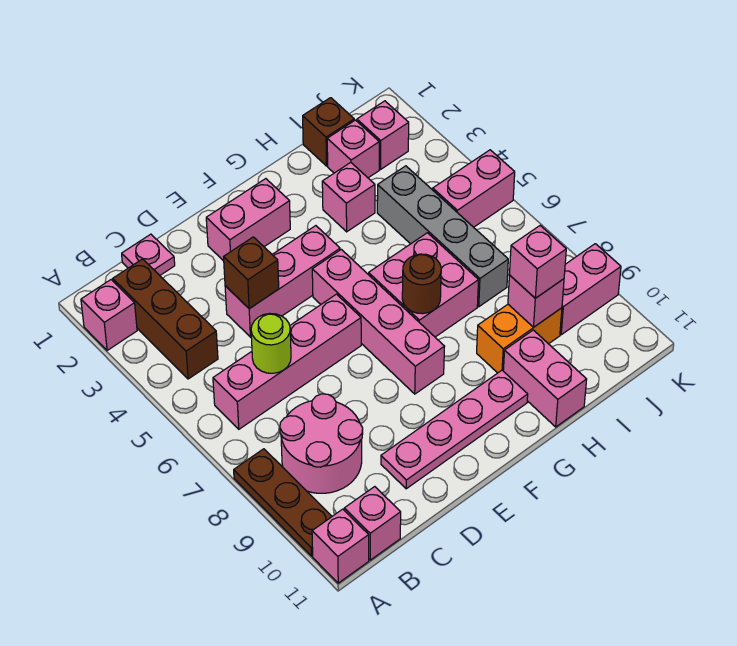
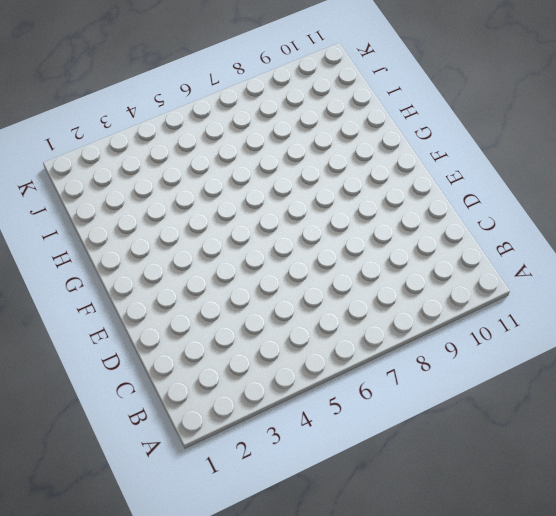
none -> pink brick A2 level 1
none -> brown plate A8:A10 level 1
none -> pink brick A11 level 1

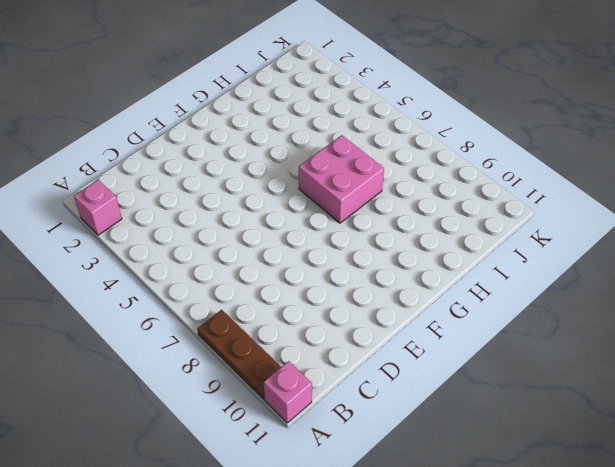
none -> brown brick B2:B4 level 1
none -> pink brick B6:E6 level 1
none -> pink round brick B8:C9 level 1

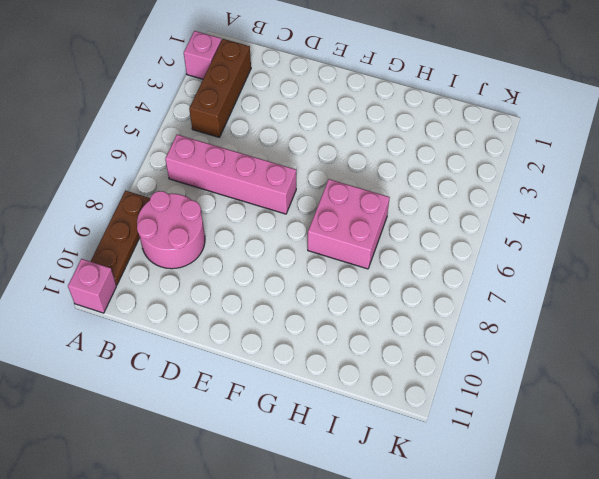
none -> pink brick B11 level 1
none -> pink plate C1 level 1
none -> pink brick D4:F4 level 1

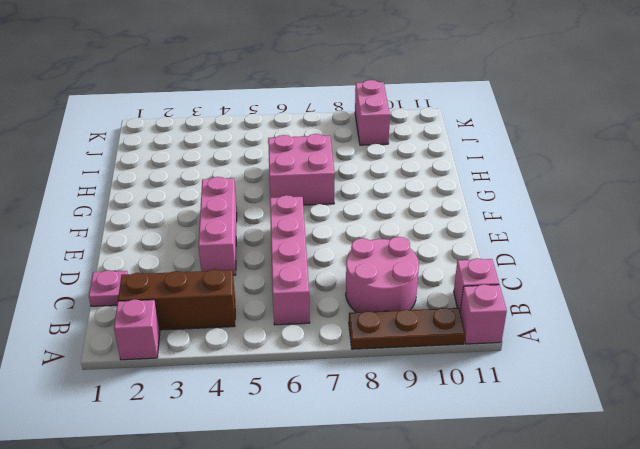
none -> pink plate D10:G10 level 1
none -> pink brick E2:F2 level 1
none -> pink brick F5:F8 level 1

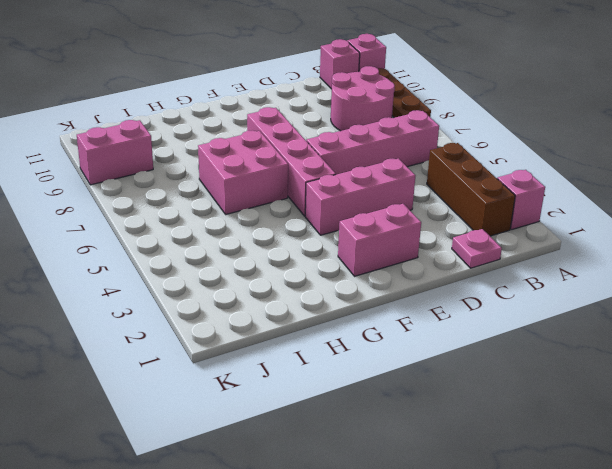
none -> pink plate D10:G10 level 1
none -> pink brick H3 level 1
none -> orange brick H9:I9 level 1

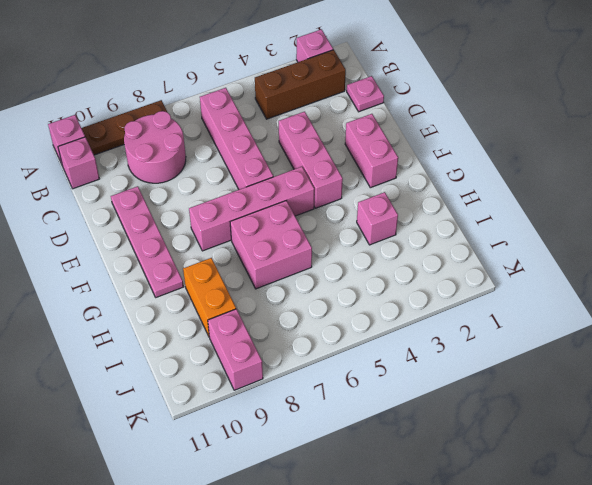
none -> pink brick H10:H11 level 1
none -> brown brick I1 level 1
none -> pink brick I2 level 1

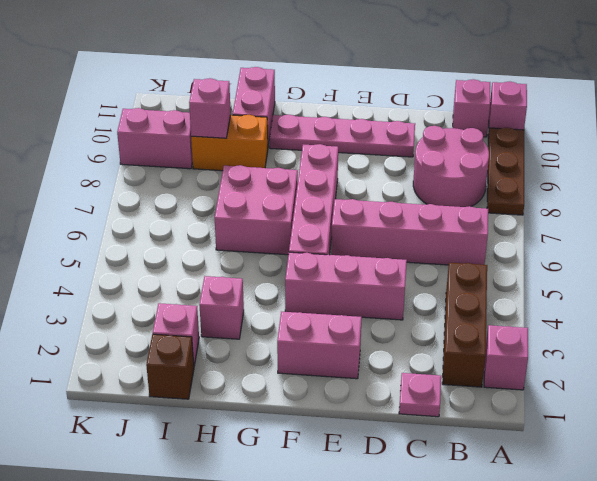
none -> grey brick I4:I7 level 1
none -> pink brick J2 level 1
none -> pink brick J5:K5 level 1

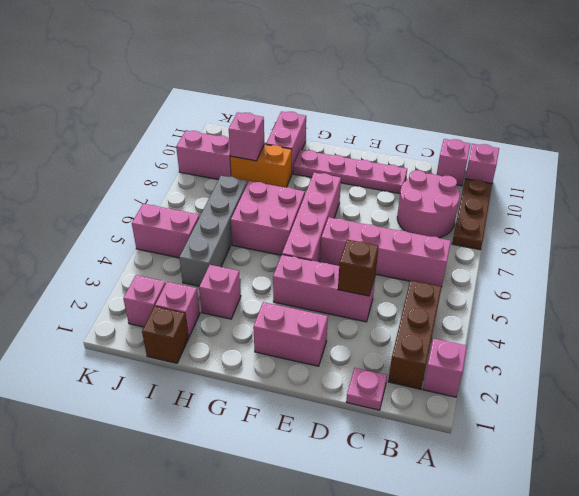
none -> lime round brick C6 level 2
none -> brown round brick G7 level 2
none -> pink brick I9 level 3

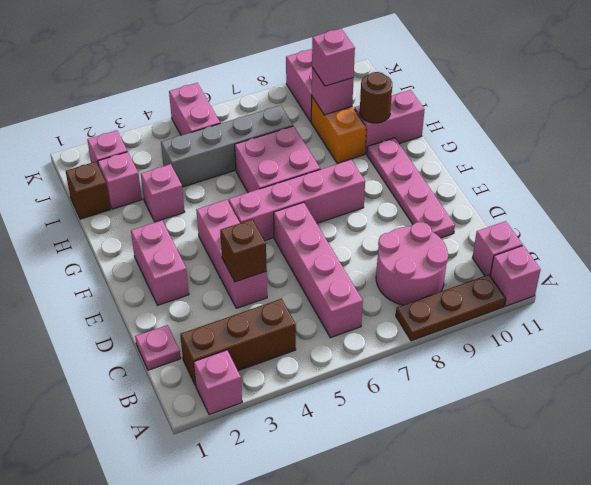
brown round brick H10 level 2 -> brown round brick G7 level 2
none -> lime round brick C6 level 2

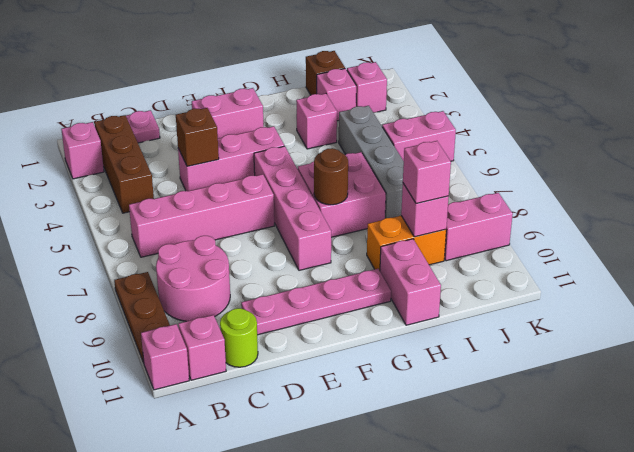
lime round brick C11 level 1 -> lime round brick C6 level 2

